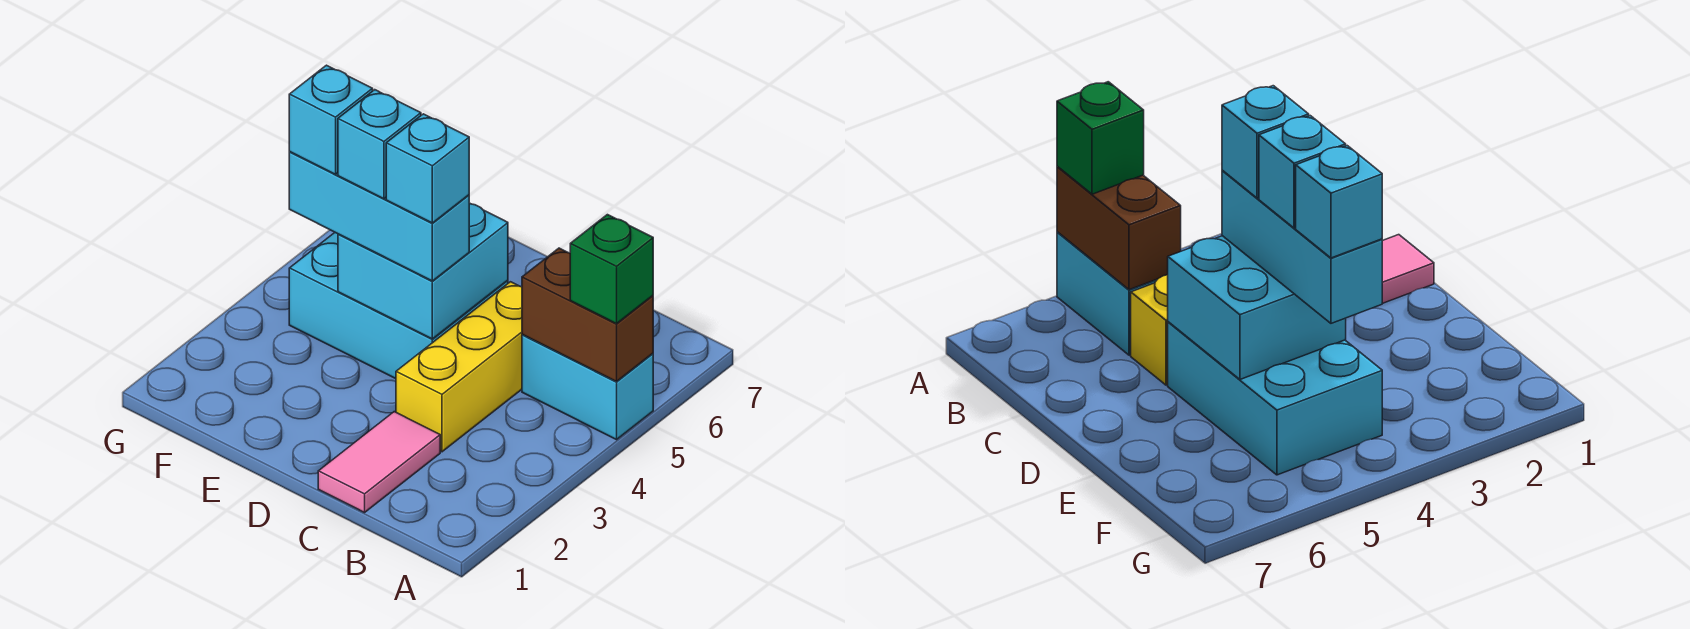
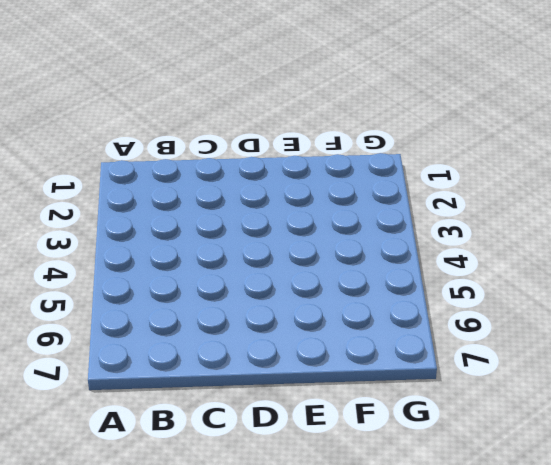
none -> cyan brick A5:B5 level 1
none -> pink tile C1:C2 level 1

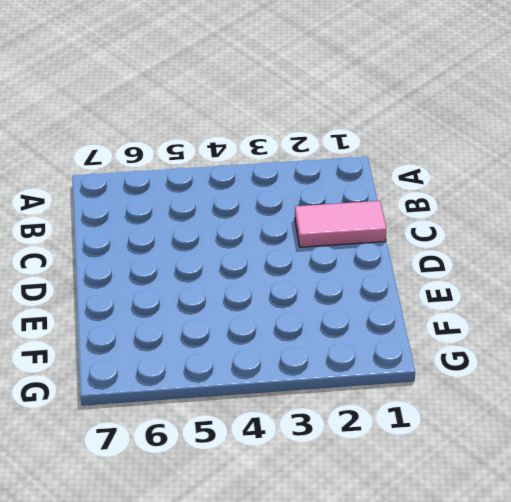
none -> cyan brick A5:B5 level 1
none -> yellow brick C3:C5 level 1

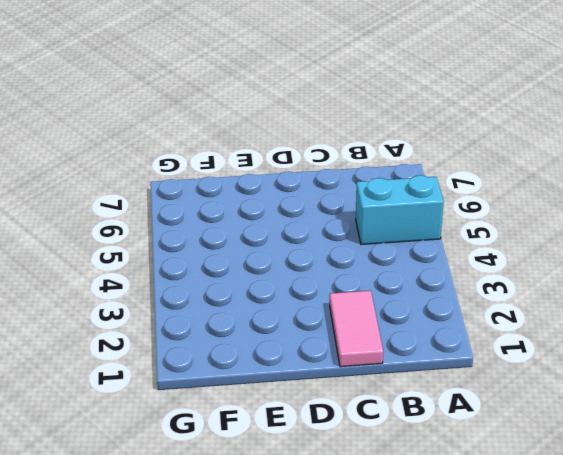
none -> yellow brick C3:C5 level 1
none -> cyan brick D4:F5 level 1

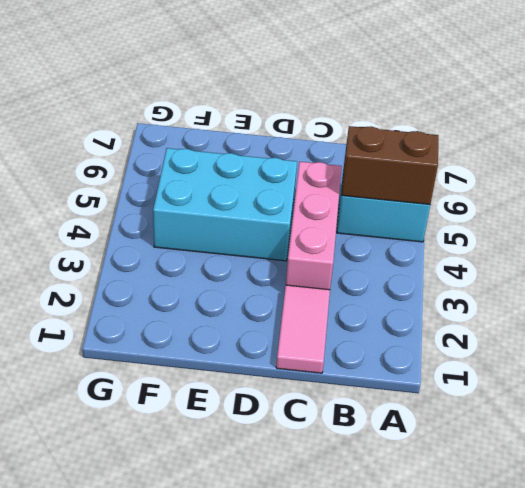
pink brick C3:C5 level 1 -> yellow brick C3:C5 level 1
none -> cyan brick D4:E5 level 2
none -> green brick A5 level 3

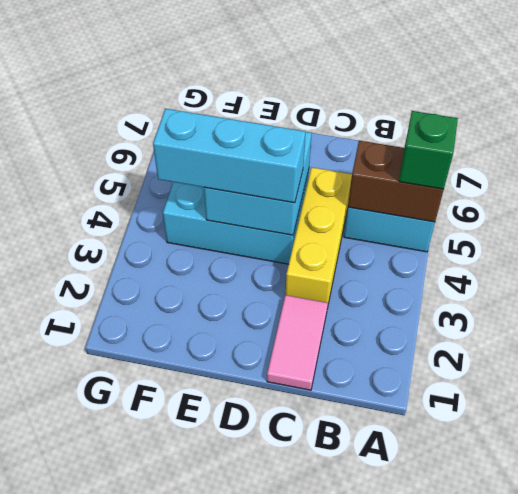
none -> cyan brick D4 level 4
none -> cyan brick E4 level 4

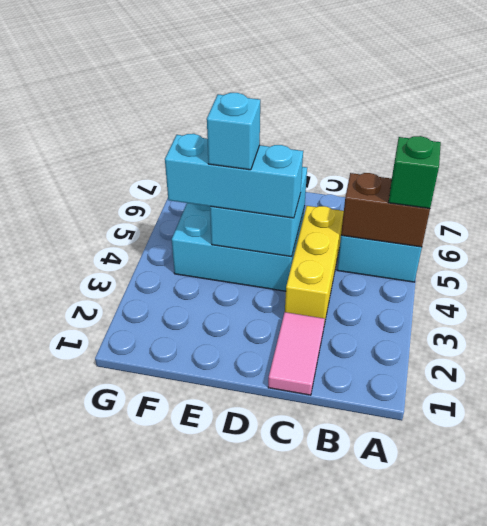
none -> cyan brick D4 level 4
none -> cyan brick F4 level 4

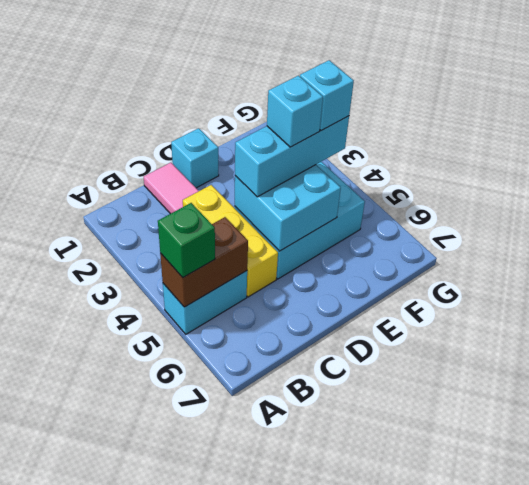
cyan brick D1 level 1 -> cyan brick D4 level 4

